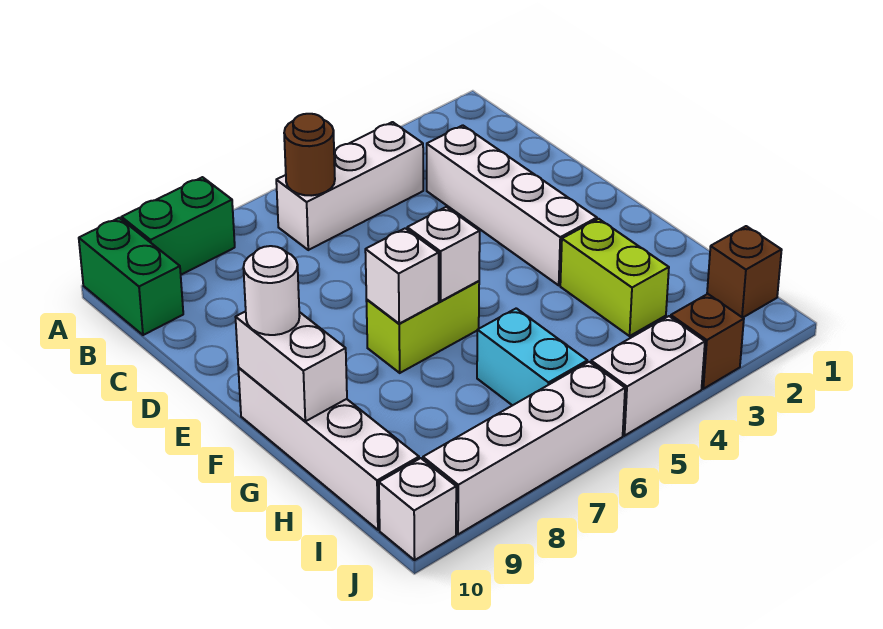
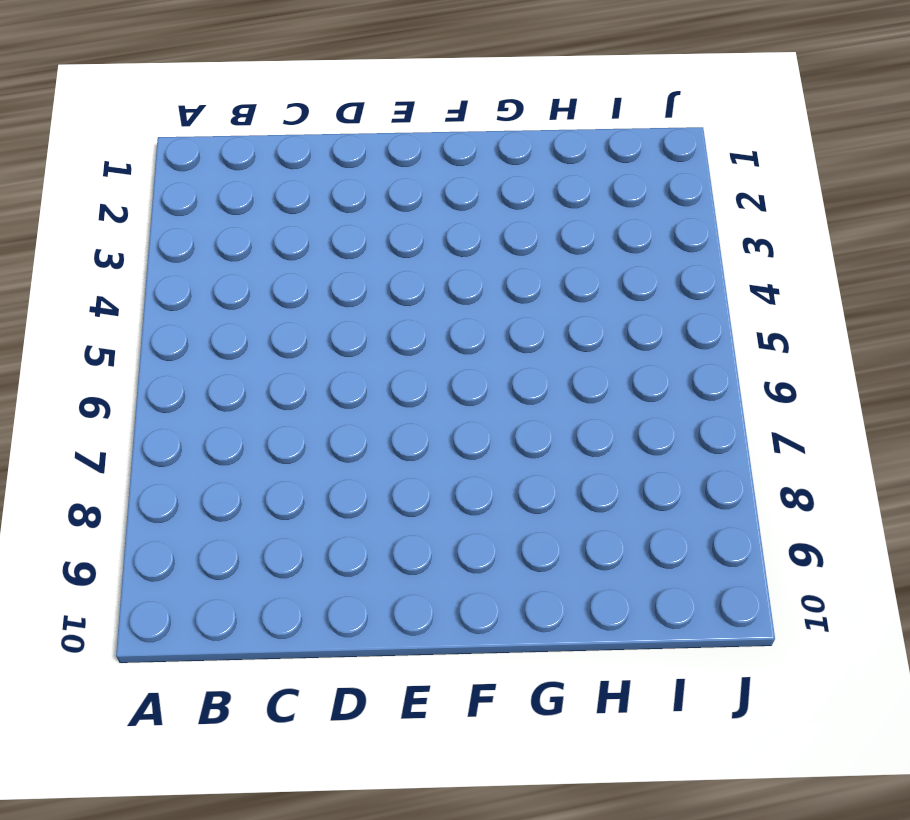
none -> green brick A8:A9 level 1
none -> green brick A10:B10 level 1
none -> white brick B4:B6 level 1

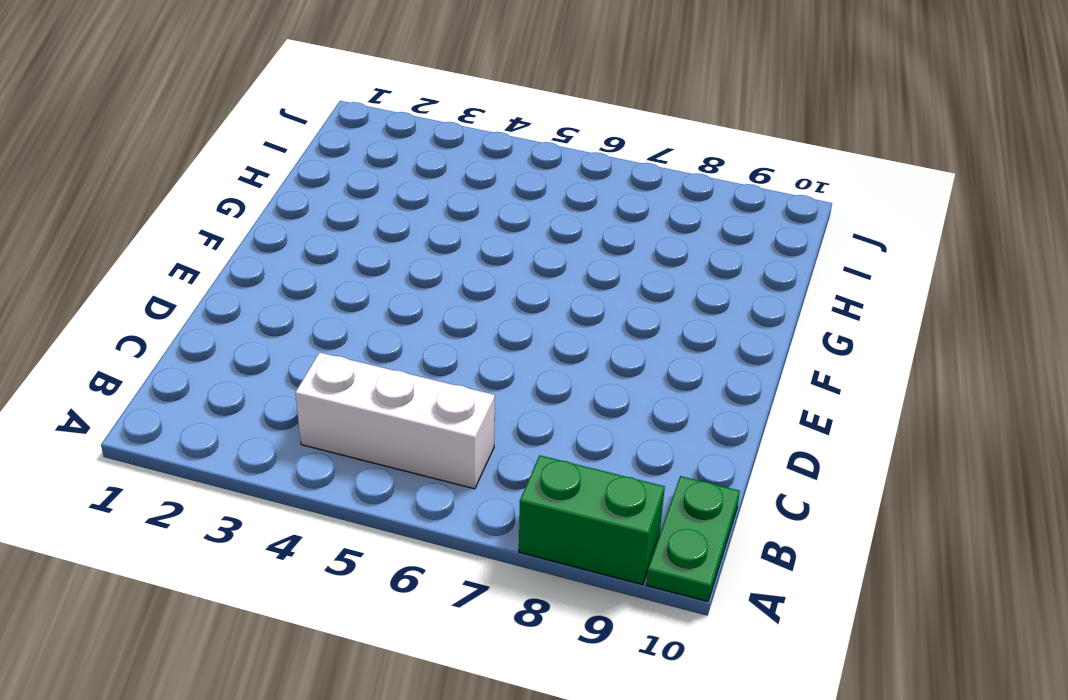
green plate A10:B10 level 1 -> green brick A10:B10 level 1
none -> white brick C3:F3 level 1
none -> lime brick F6:F7 level 1
none -> white brick F10:I10 level 1

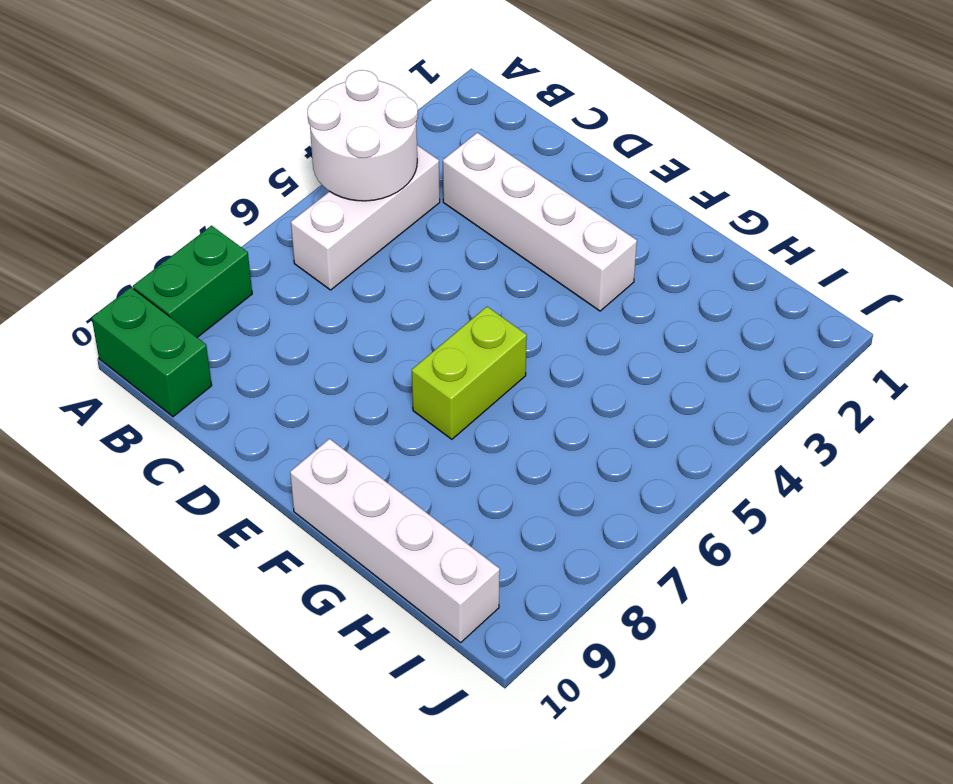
white round brick A4:B5 level 2 -> none
none -> lime brick G3:H3 level 1
none -> cyan brick H6:I6 level 1
none -> brown brick I1 level 1

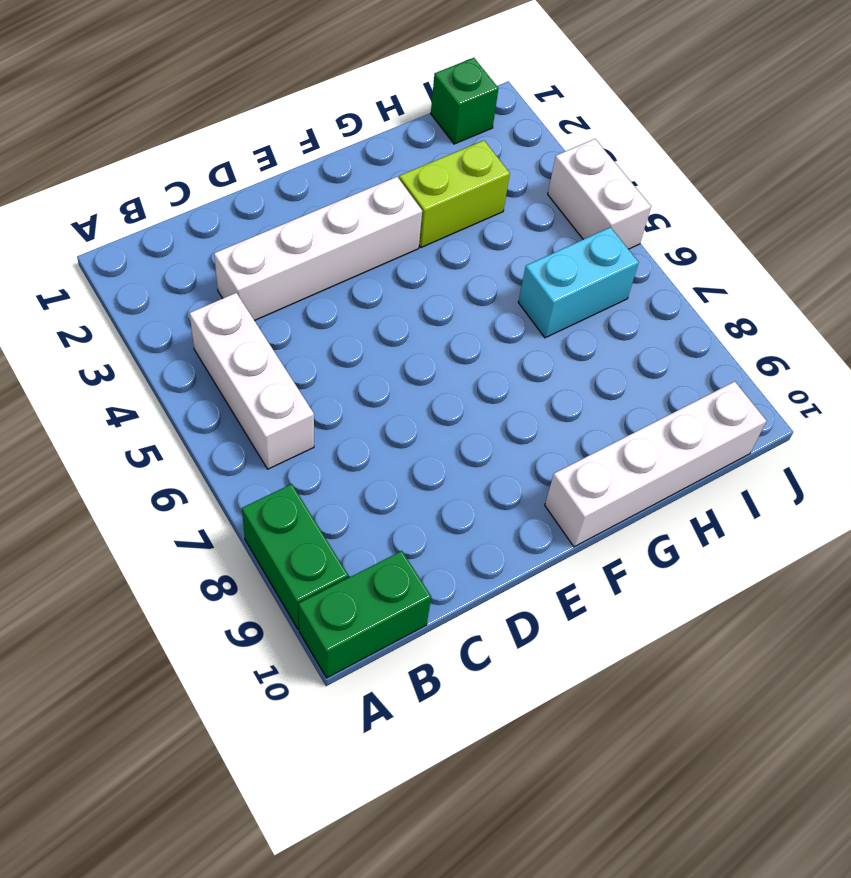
green brick I1 level 1 -> brown brick I1 level 1
none -> lime brick F6:F7 level 1
none -> brown brick J3 level 1
none -> white brick J6:J9 level 1

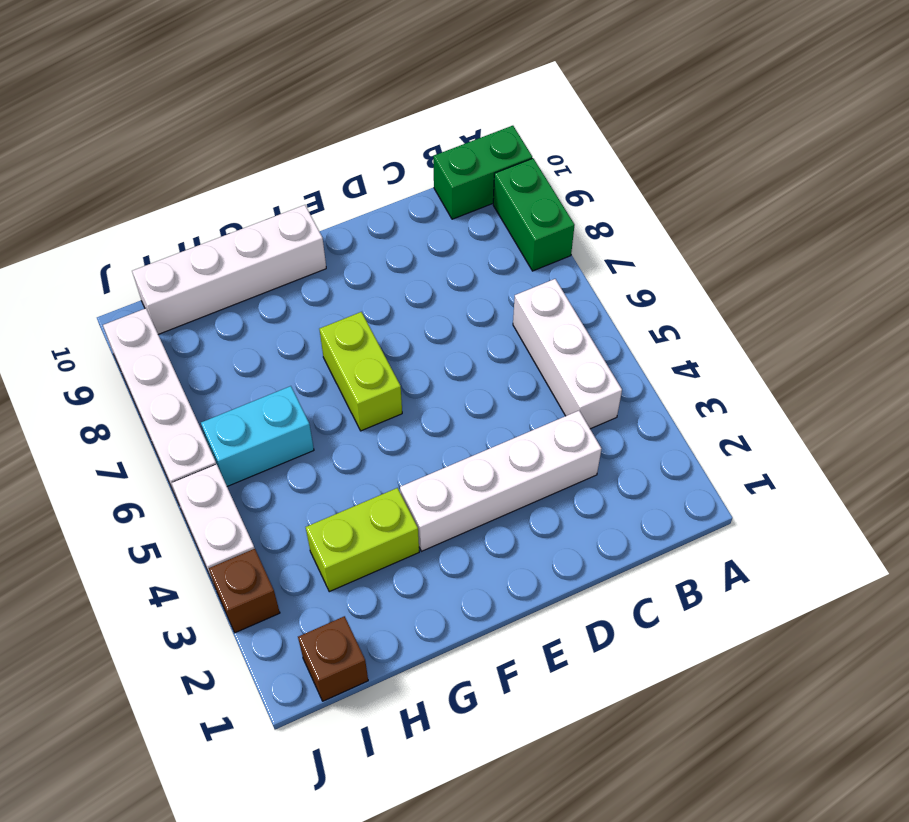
none -> white brick J10 level 1
none -> brown round brick B6 level 2
none -> white brick F6 level 2

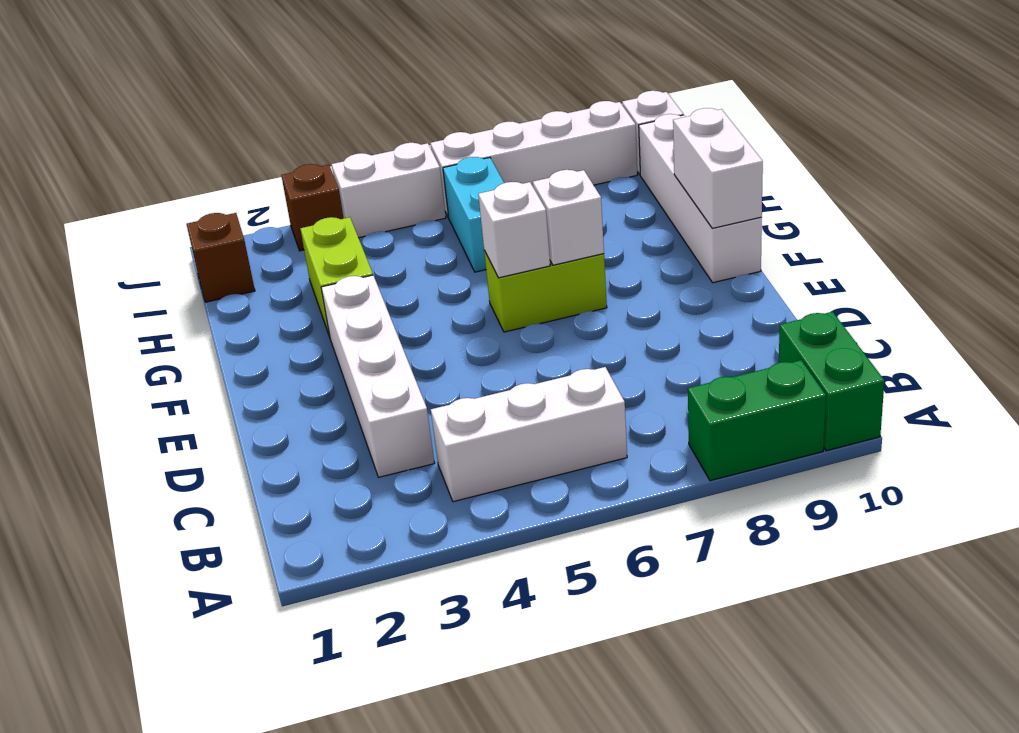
none -> brown round brick B6 level 2
none -> white round brick F10 level 3

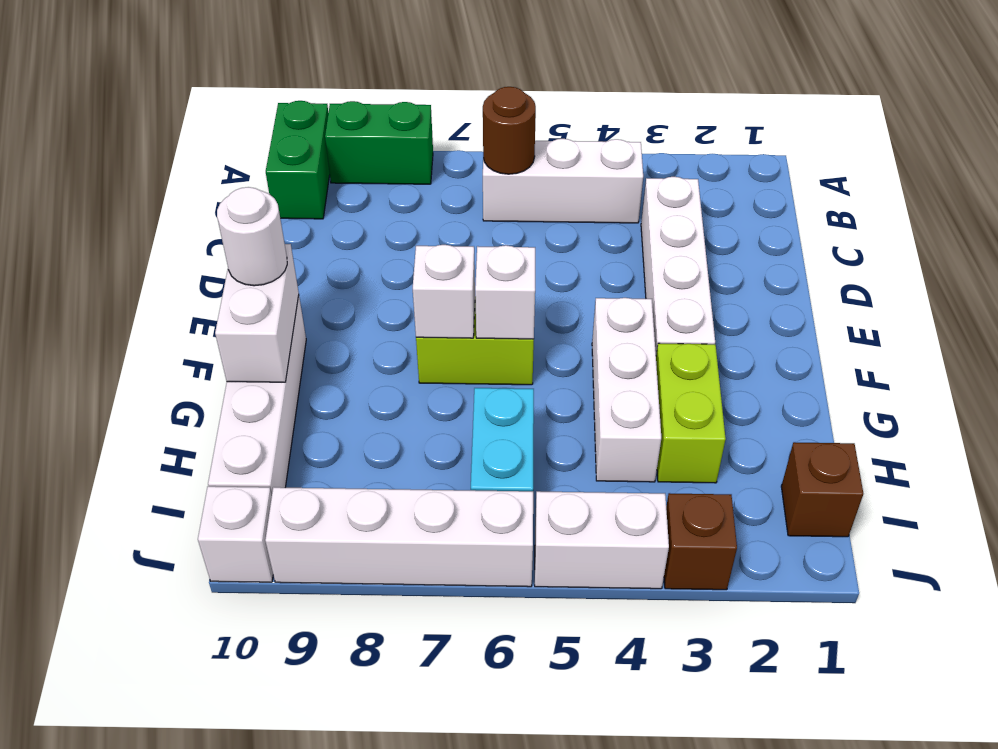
white brick F4:H4 level 1 -> none

